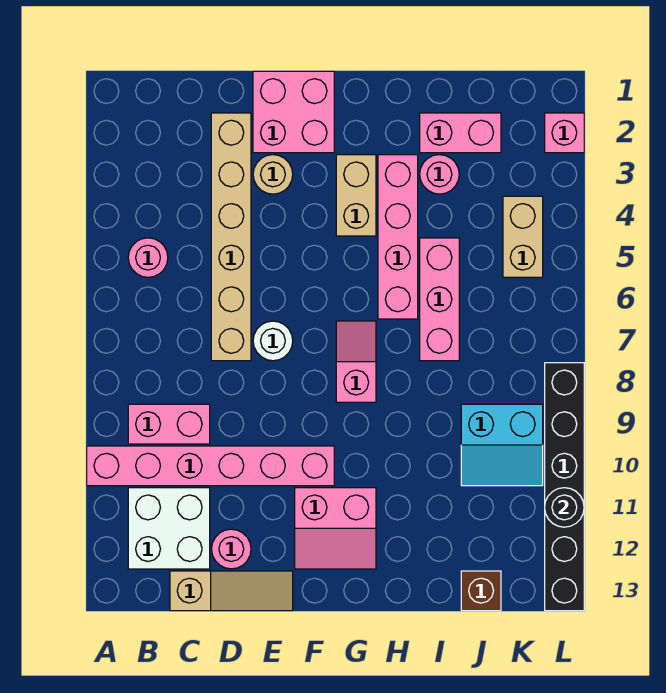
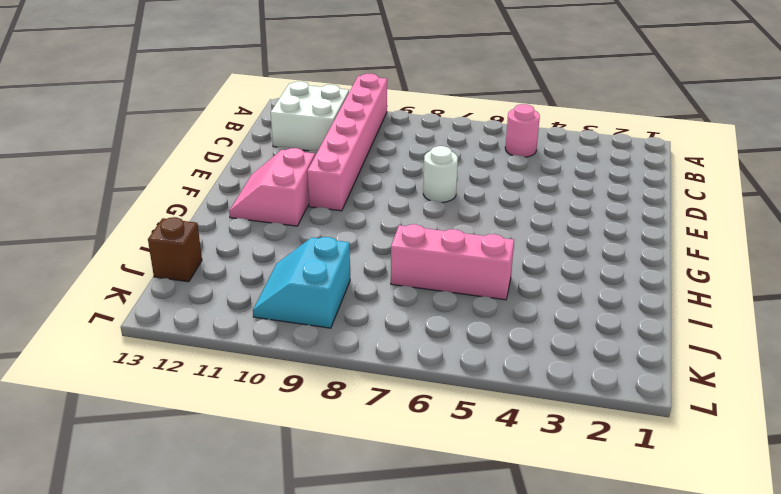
none -> pink brick B9:C9 level 1
none -> tan slope C13:E13 level 1 top C
none -> tan brick D2:D7 level 1

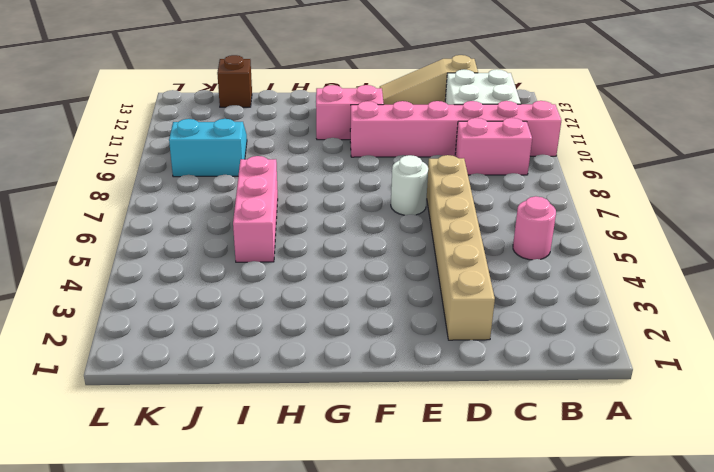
none -> pink round brick D12 level 1
none -> pink brick E1:F2 level 1
none -> tan round brick E3 level 1

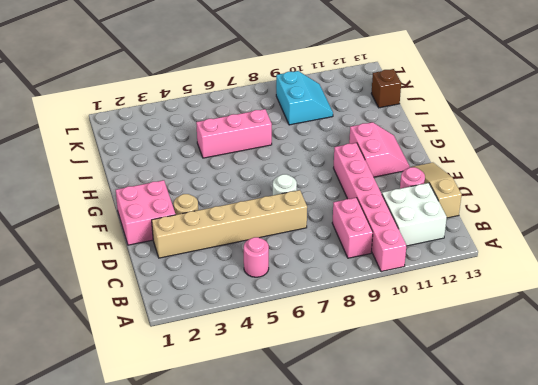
none -> tan brick G3:G4 level 1
none -> pink slope G7:G8 level 1 top 8
none -> pink brick H3:H6 level 1

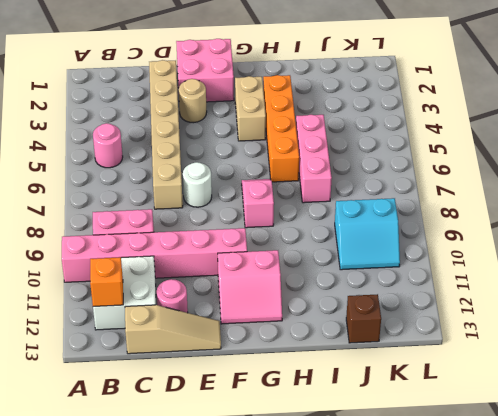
orange brick B12 level 2 -> none
orange brick H3:H6 level 1 -> pink brick H3:H6 level 1
none -> pink brick I2:J2 level 1
none -> pink round brick I3 level 1
none -> tan brick K4:K5 level 1

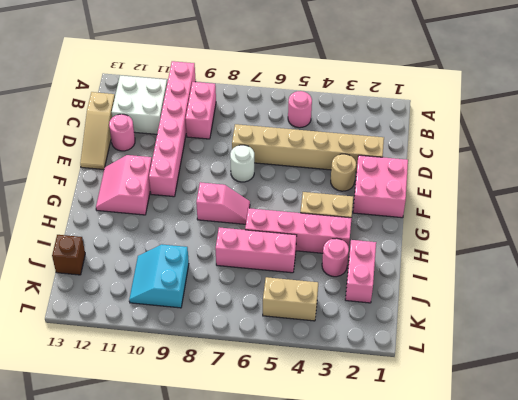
none -> pink brick L2 level 1
none -> black brick L8:L13 level 1
none -> black round brick L11 level 2

